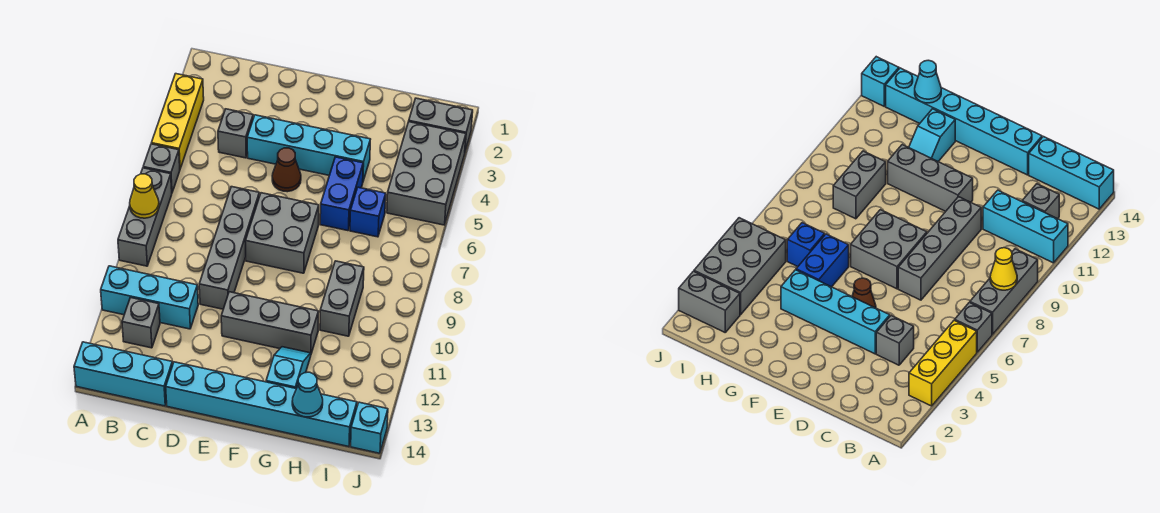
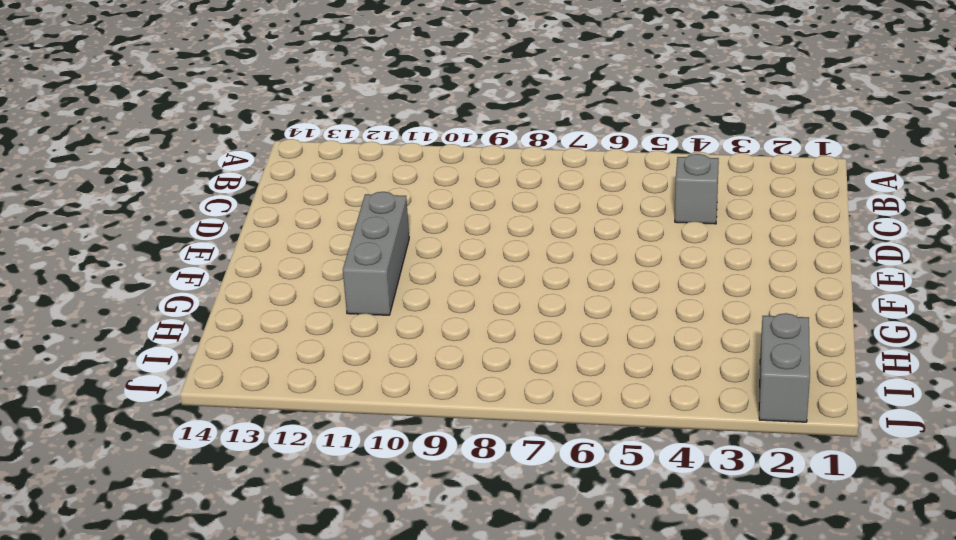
none -> yellow brick A3:A5 level 1
none -> grey brick A6 level 1
none -> grey brick A7:A9 level 1

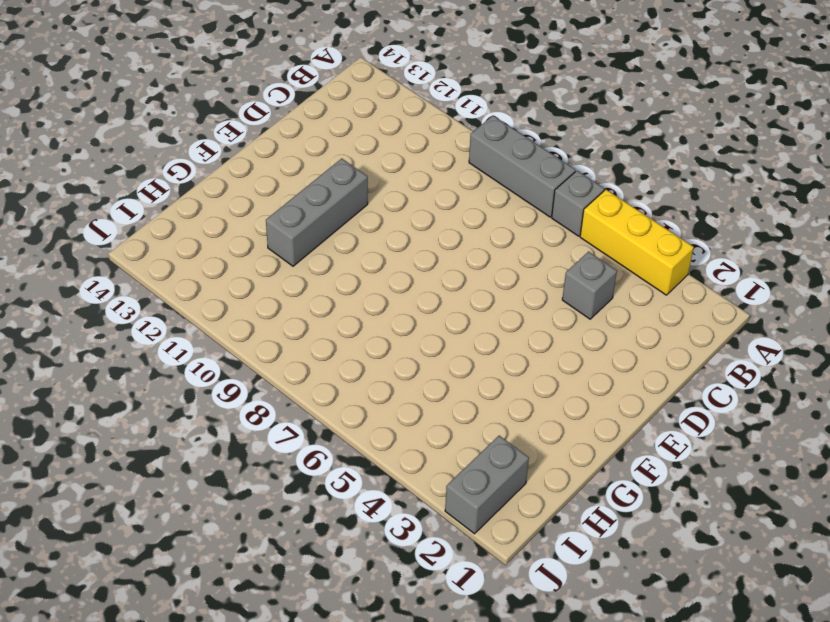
none -> cyan brick A11:C11 level 1
none -> cyan brick A14:C14 level 1
none -> grey brick B12 level 1

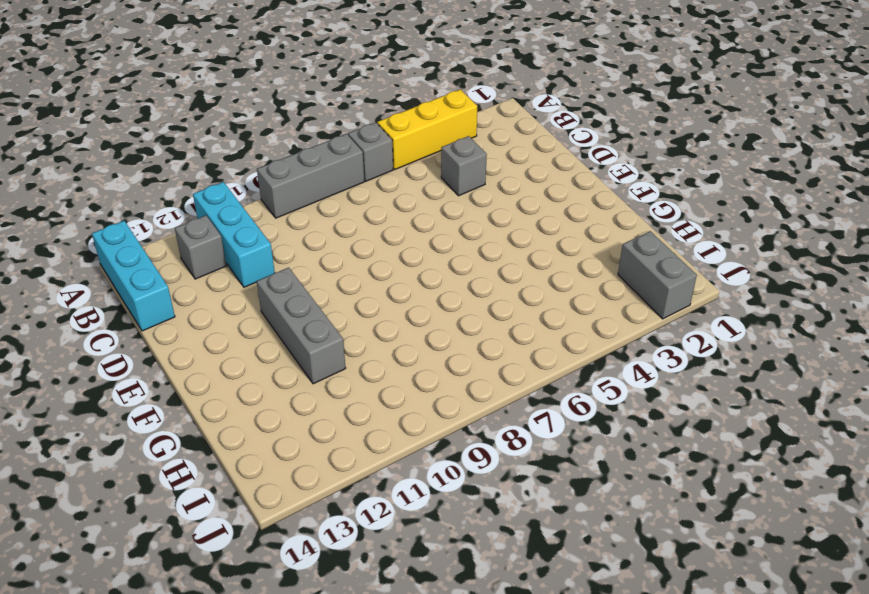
none -> cyan brick D4:G4 level 1
none -> grey brick D7:D10 level 1
none -> cyan brick D14:I14 level 1

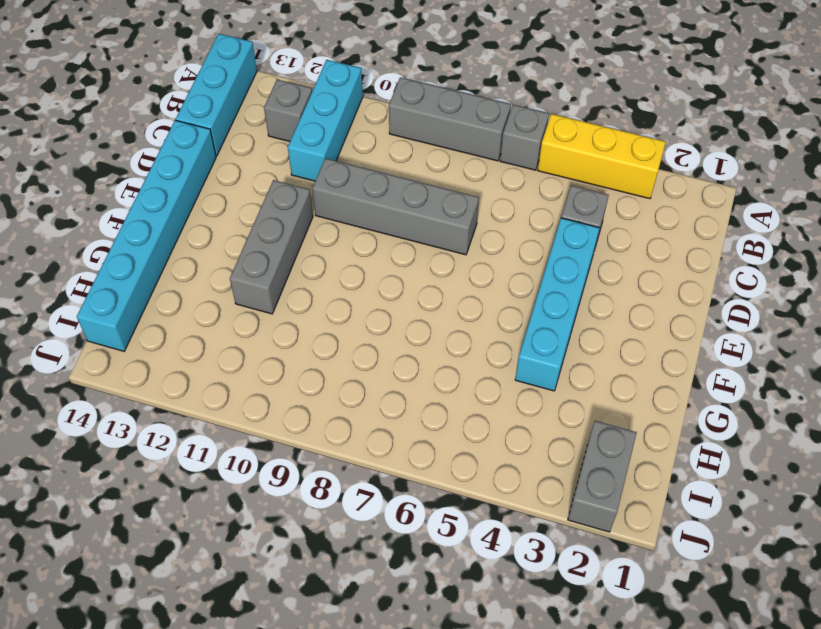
none -> brown cone E5 level 1
none -> grey brick E7:F8 level 1
none -> blue brick G5:G6 level 1

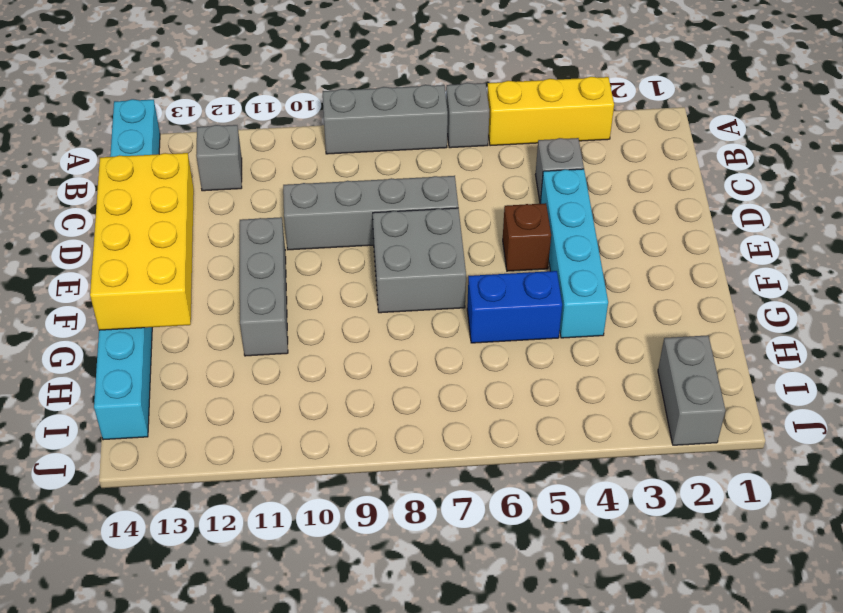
yellow brick D13:G14 level 2 -> none
brown brick E5 level 1 -> brown cone E5 level 1
none -> cyan brick A11:C11 level 1
none -> cyan slope G12:G13 level 1 top 13
none -> blue brick H6 level 1

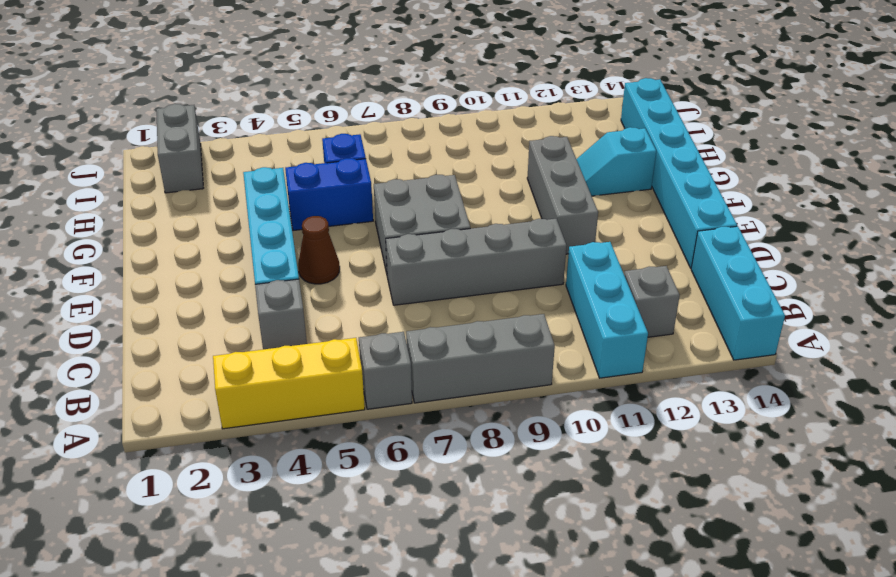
none -> grey brick H9:H10 level 1
none -> grey brick I3:J5 level 1
none -> cyan brick J14 level 1

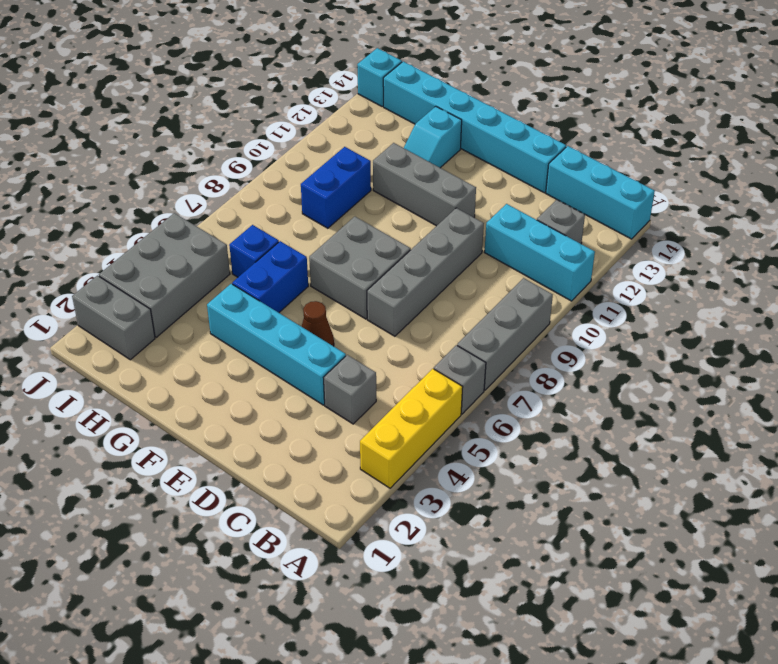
blue brick H9:H10 level 1 -> grey brick H9:H10 level 1
none -> yellow cone A8 level 2
none -> cyan cone H14 level 2

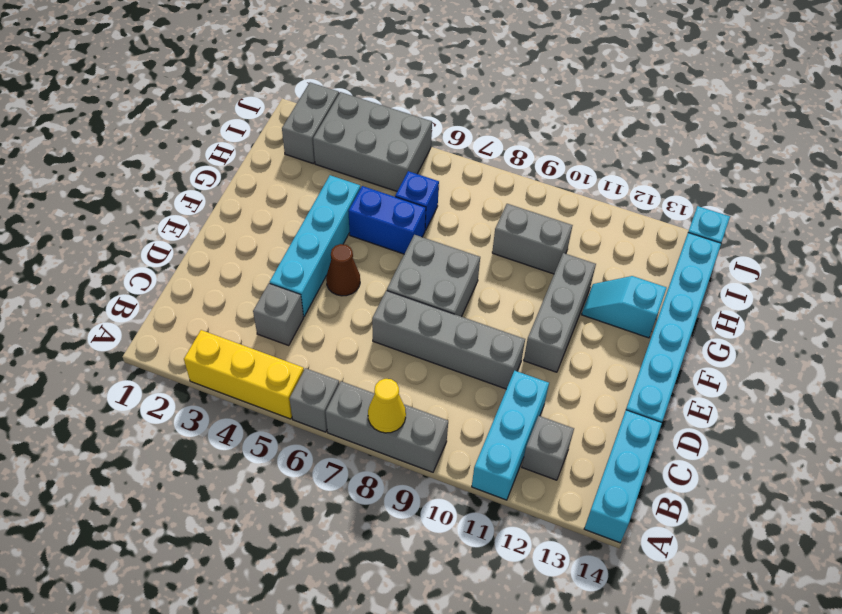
none -> cyan cone H14 level 2

